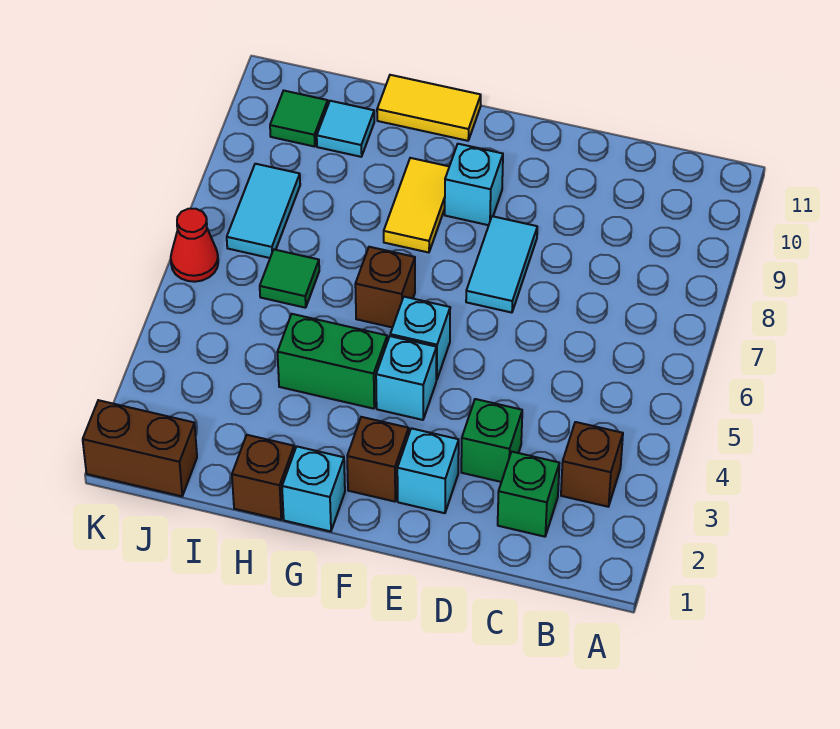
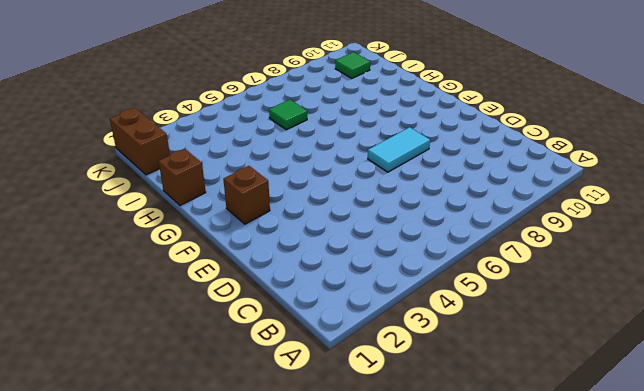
none -> brown brick B3 level 1
none -> green brick C2 level 1
none -> green brick D3 level 1

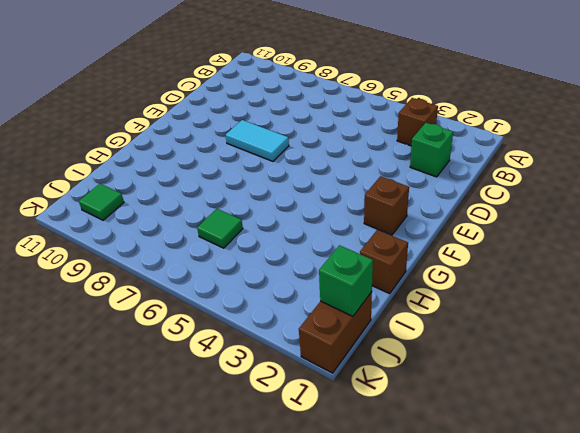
green brick J1 level 2 -> green brick D3 level 1
none -> cyan brick E2 level 1
none -> cyan brick F4 level 1
none -> cyan brick F5 level 1

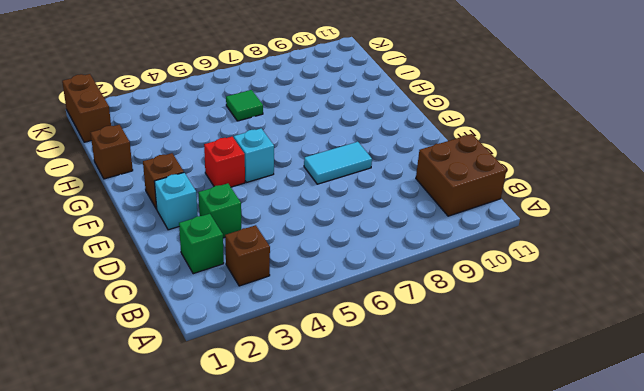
brown brick B10:C11 level 1 -> none
red brick F4 level 1 -> cyan brick F4 level 1
none -> cyan brick F9 level 1
none -> cyan brick G1 level 1
none -> green brick G4:H4 level 1

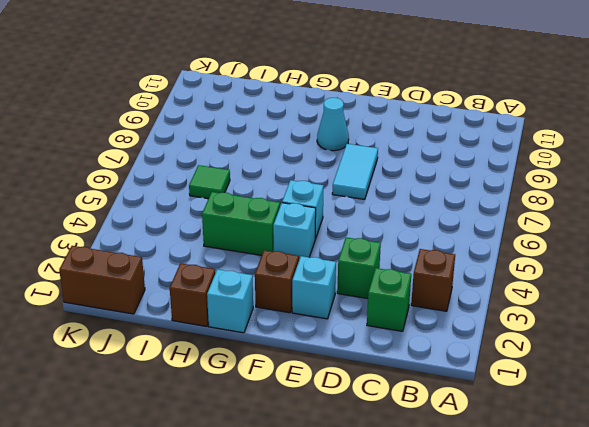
cyan cone F9 level 1 -> cyan brick F9 level 1
none -> brown brick G6 level 1
none -> yellow tile G8:G9 level 1
none -> yellow tile G11:H11 level 1

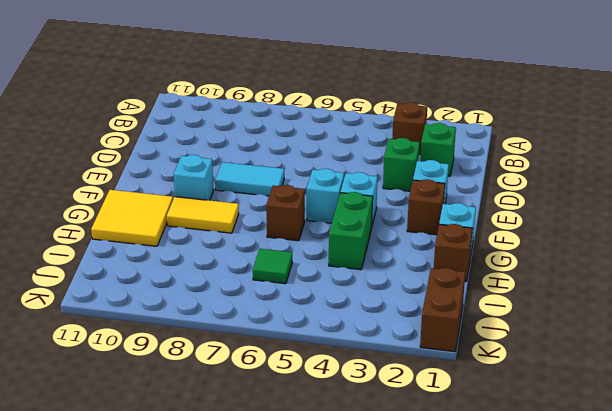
yellow tile G10:H11 level 1 -> yellow tile G11:H11 level 1
none -> cyan tile I10 level 1
none -> cyan tile J7:J8 level 1
none -> green tile J10 level 1

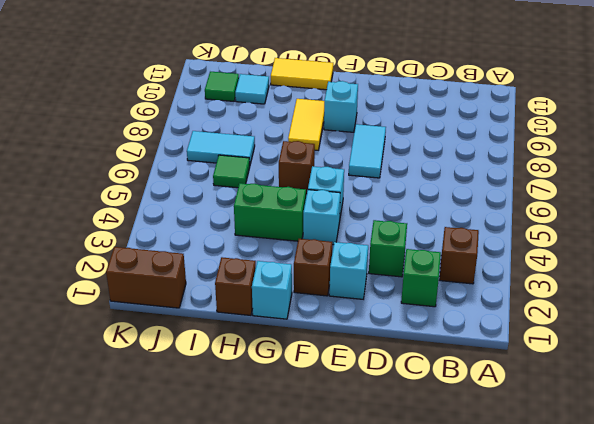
cyan tile I7:J7 level 1 -> cyan tile J7:J8 level 1
none -> red cone K6 level 1

